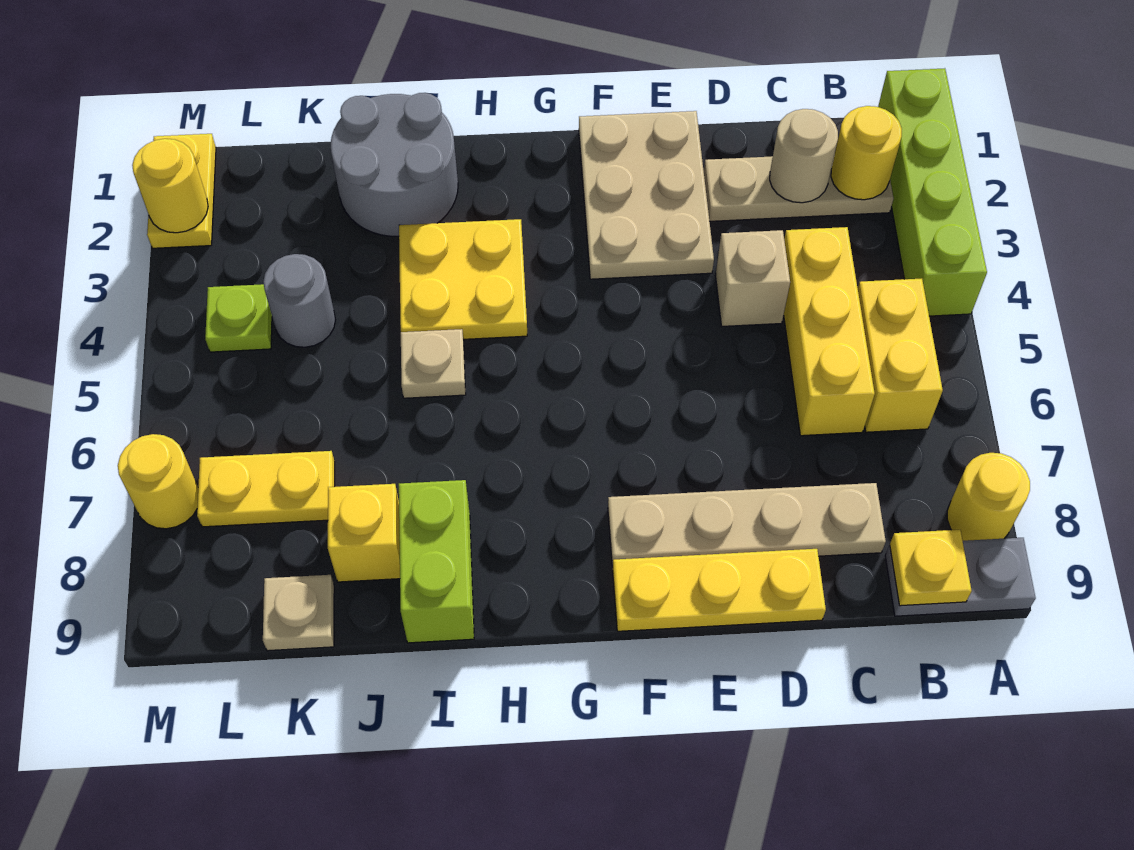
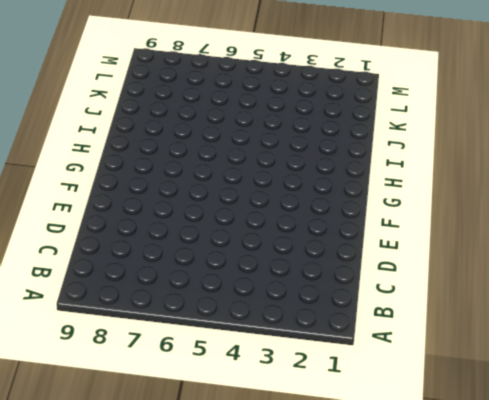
none -> lime brick A1:A4 level 1
none -> yellow round brick A8 level 1
none -> grey plate A9:B9 level 1

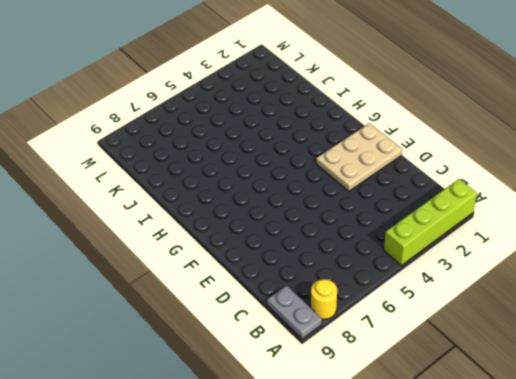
none -> tan plate B2:D2 level 1
none -> yellow brick B5:B6 level 1
none -> yellow brick C4:C6 level 1

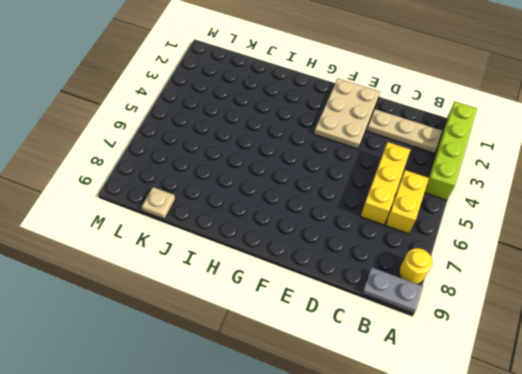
none -> tan plate C8:F8 level 1
none -> tan brick D4 level 1
none -> yellow plate D9:F9 level 1

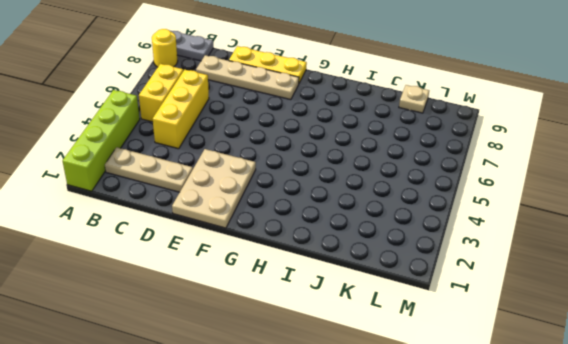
none -> tan brick D4 level 1
none -> yellow plate H3:I4 level 1
none -> grey round brick I1:J2 level 1

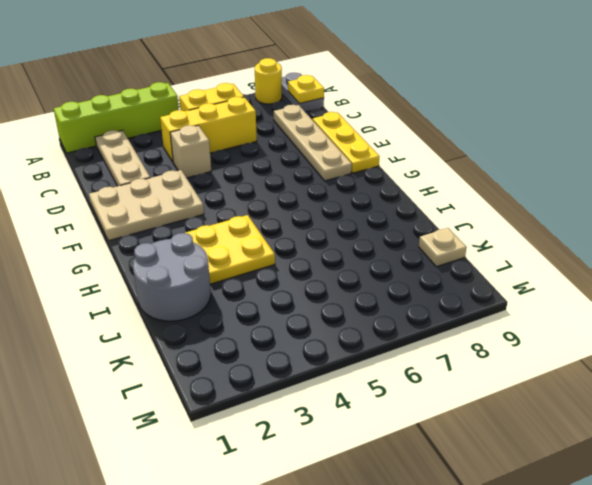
none -> tan plate I5 level 1
none -> lime brick I8:I9 level 1
none -> yellow brick J8 level 1

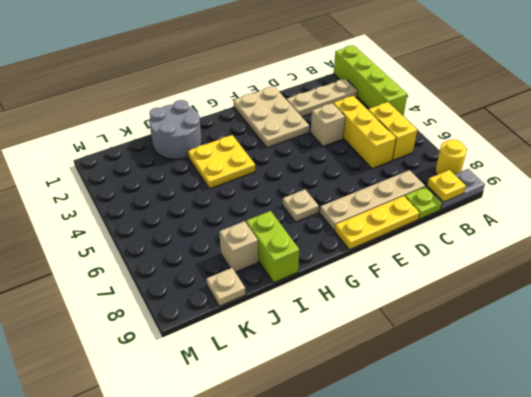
lime plate C9 level 1 -> lime plate L4 level 1
tan plate G7 level 1 -> tan plate I5 level 1
tan brick J8 level 1 -> yellow brick J8 level 1
none -> grey round brick K4 level 1
none -> yellow plate K7:L7 level 1
none -> yellow plate M1:M2 level 1

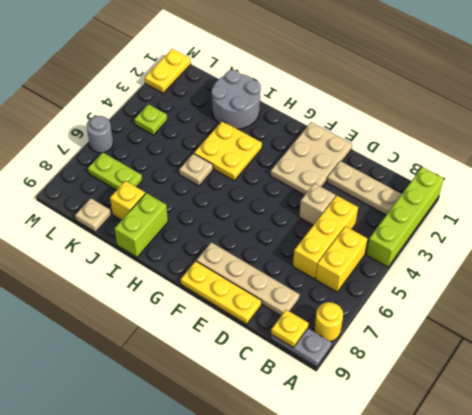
lime plate K7:L7 level 1 -> yellow plate K7:L7 level 1
grey round brick M6 level 1 -> grey round brick K4 level 1
none -> yellow round brick M7 level 1
none -> yellow round brick B2 level 2
none -> tan round brick C2 level 2

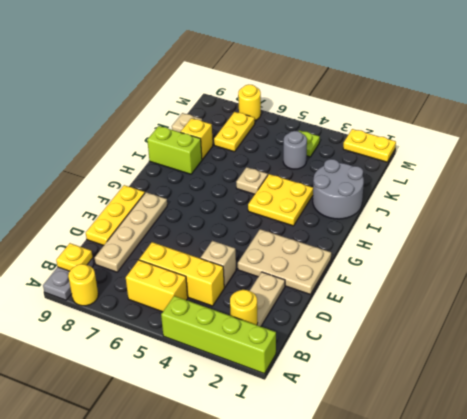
none -> tan round brick C2 level 2
none -> yellow round brick M2 level 2

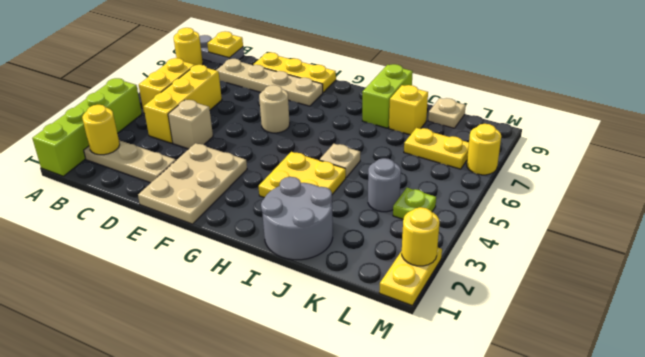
tan round brick F6 level 1 -> tan round brick C2 level 2

